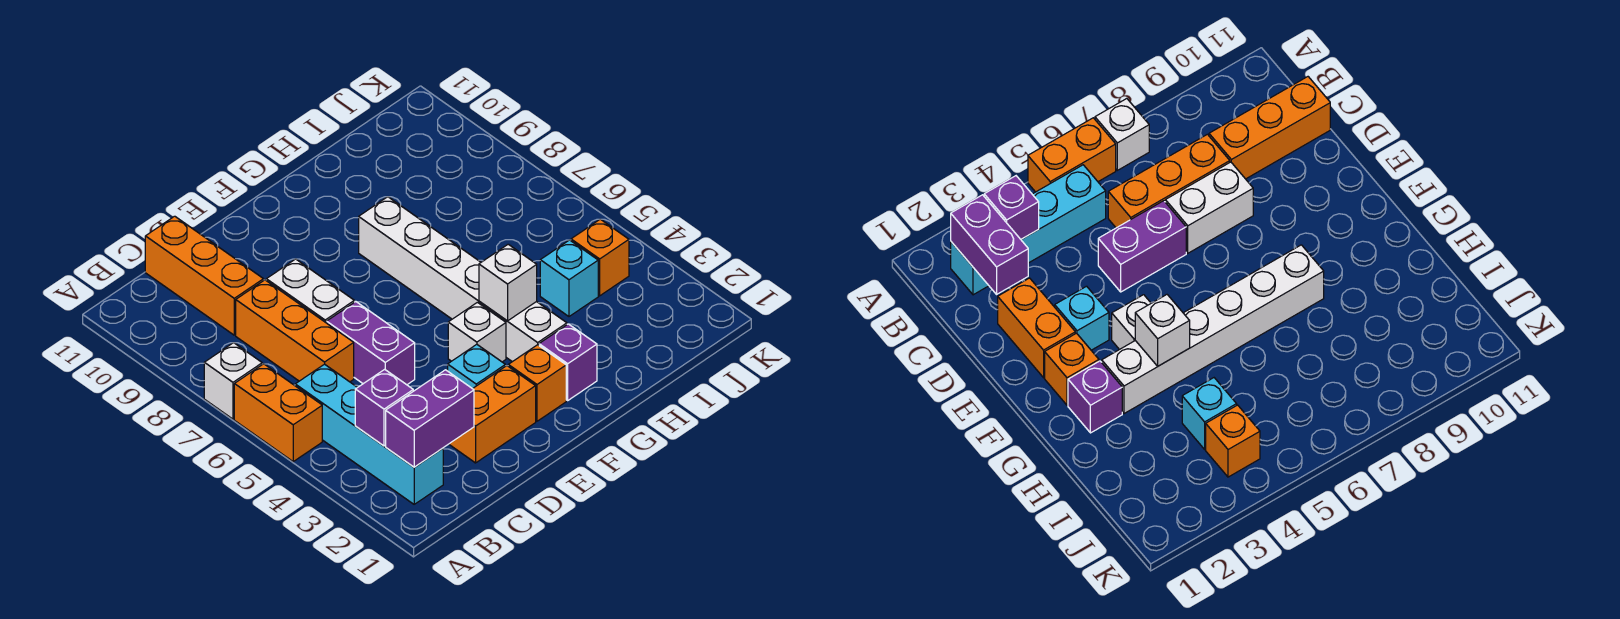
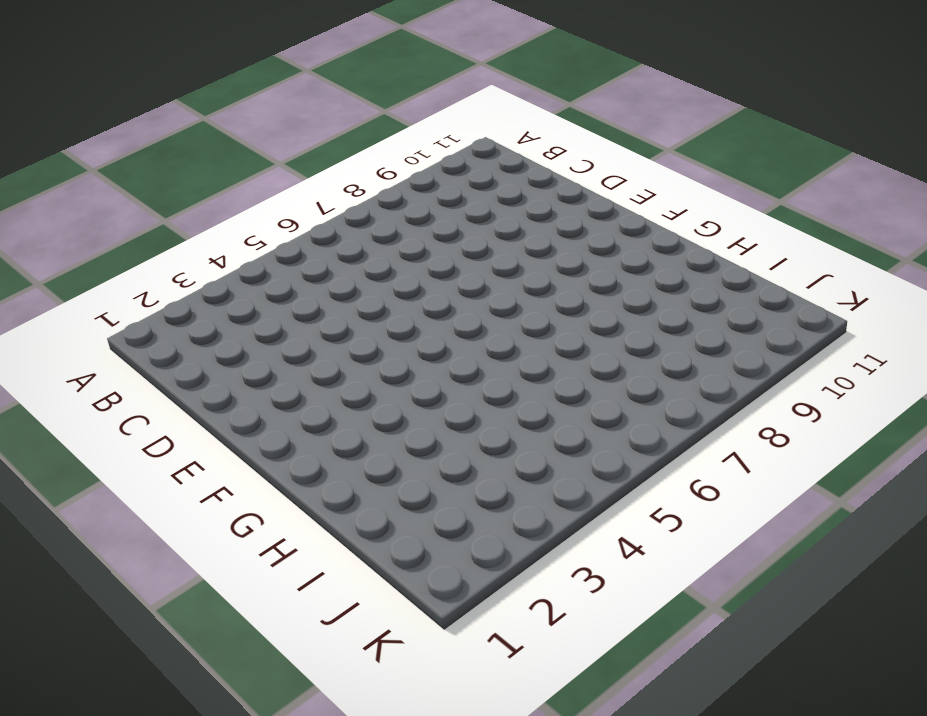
none -> orange brick A5:A6 level 1
none -> white brick A7 level 1
none -> cyan brick B2:B5 level 1

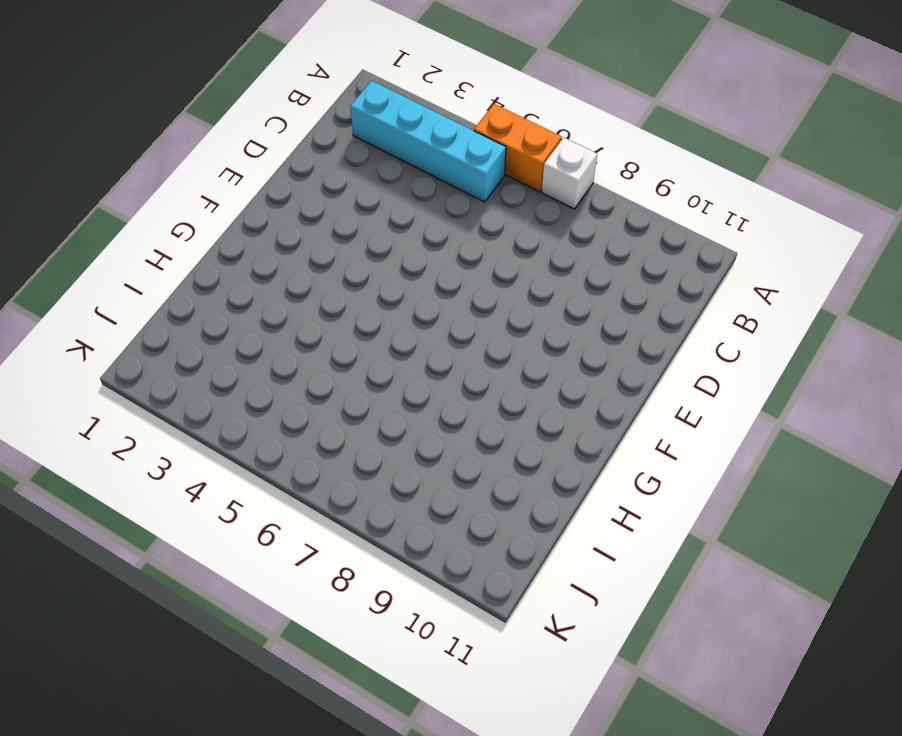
none -> orange brick C6:C8 level 1
none -> orange brick C9:C11 level 1
none -> orange brick D2:E2 level 1

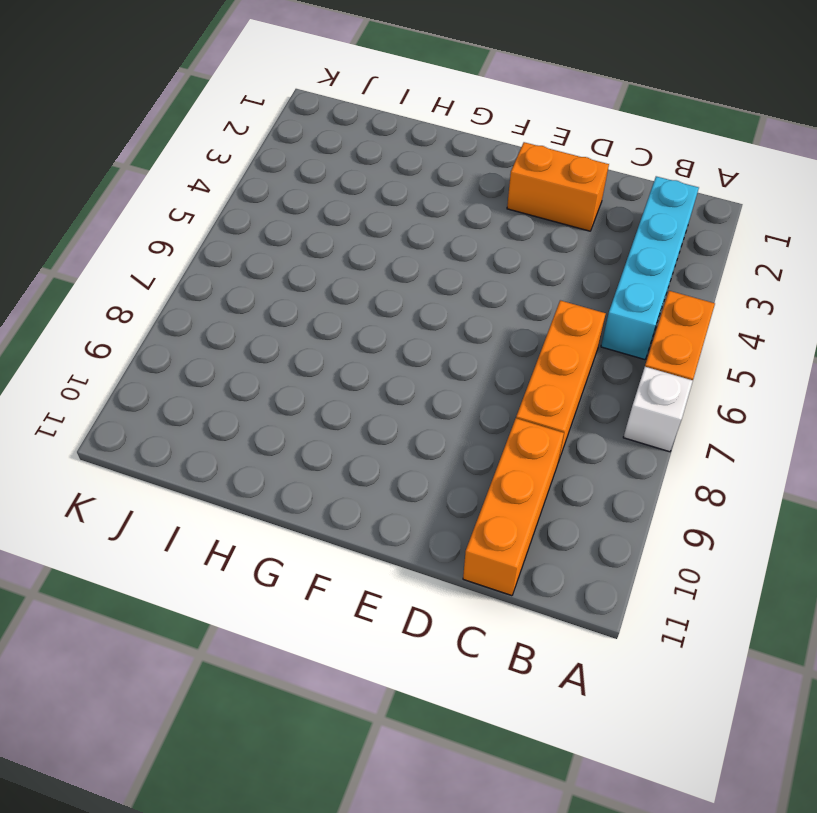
none -> purple brick D5:D6 level 1
none -> white brick D7:D8 level 1
none -> cyan brick E3 level 1

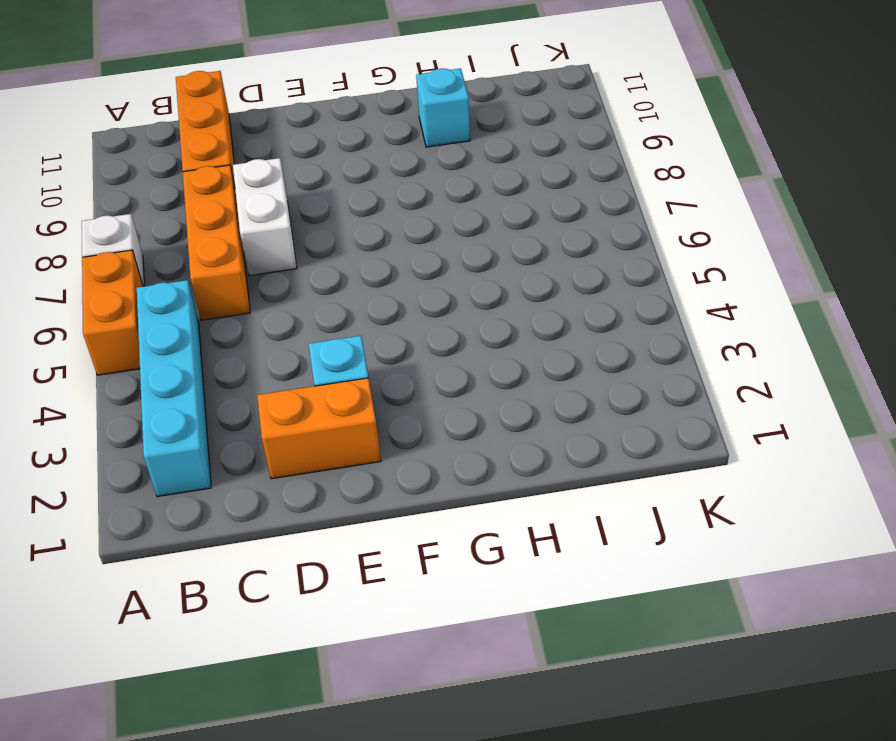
cyan brick H10 level 1 -> cyan brick I4 level 1
none -> purple brick D5:D6 level 1
none -> orange brick F2 level 1
none -> white brick F4 level 1

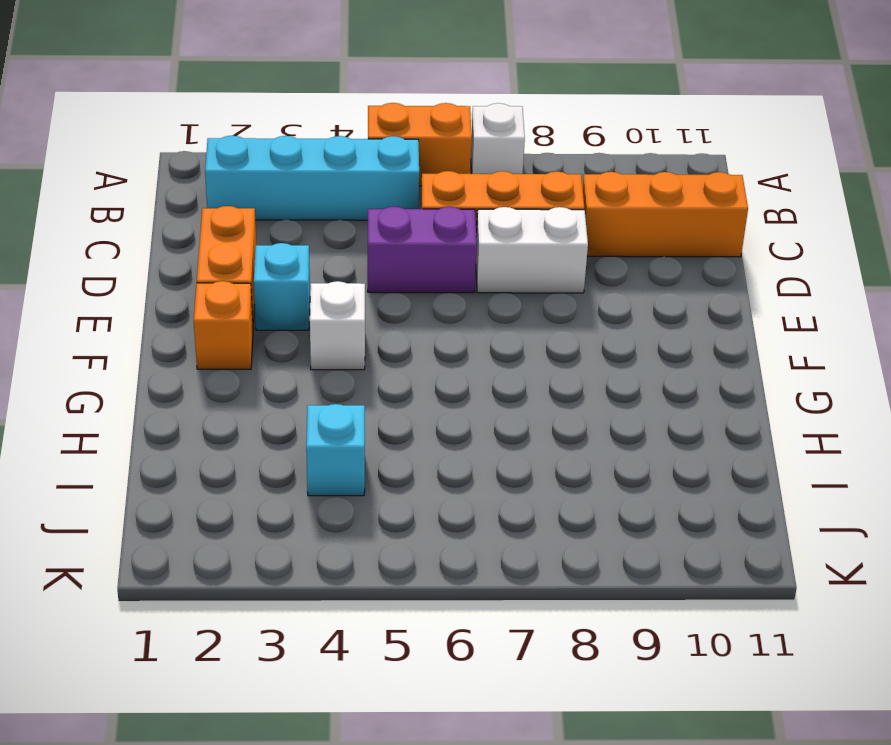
none -> purple brick G2 level 1
none -> white brick G3:G8 level 1
none -> orange brick J4 level 1

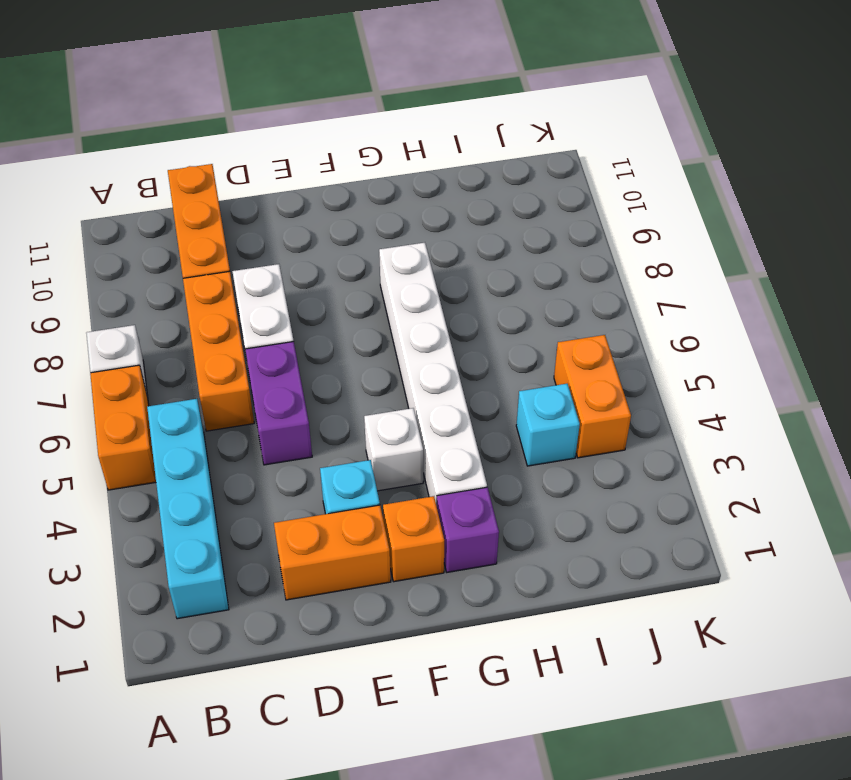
orange brick J4:J5 level 1 -> orange brick J4 level 1
none -> purple brick B2:C2 level 2
none -> purple brick B3 level 2
none -> white brick G4 level 2

